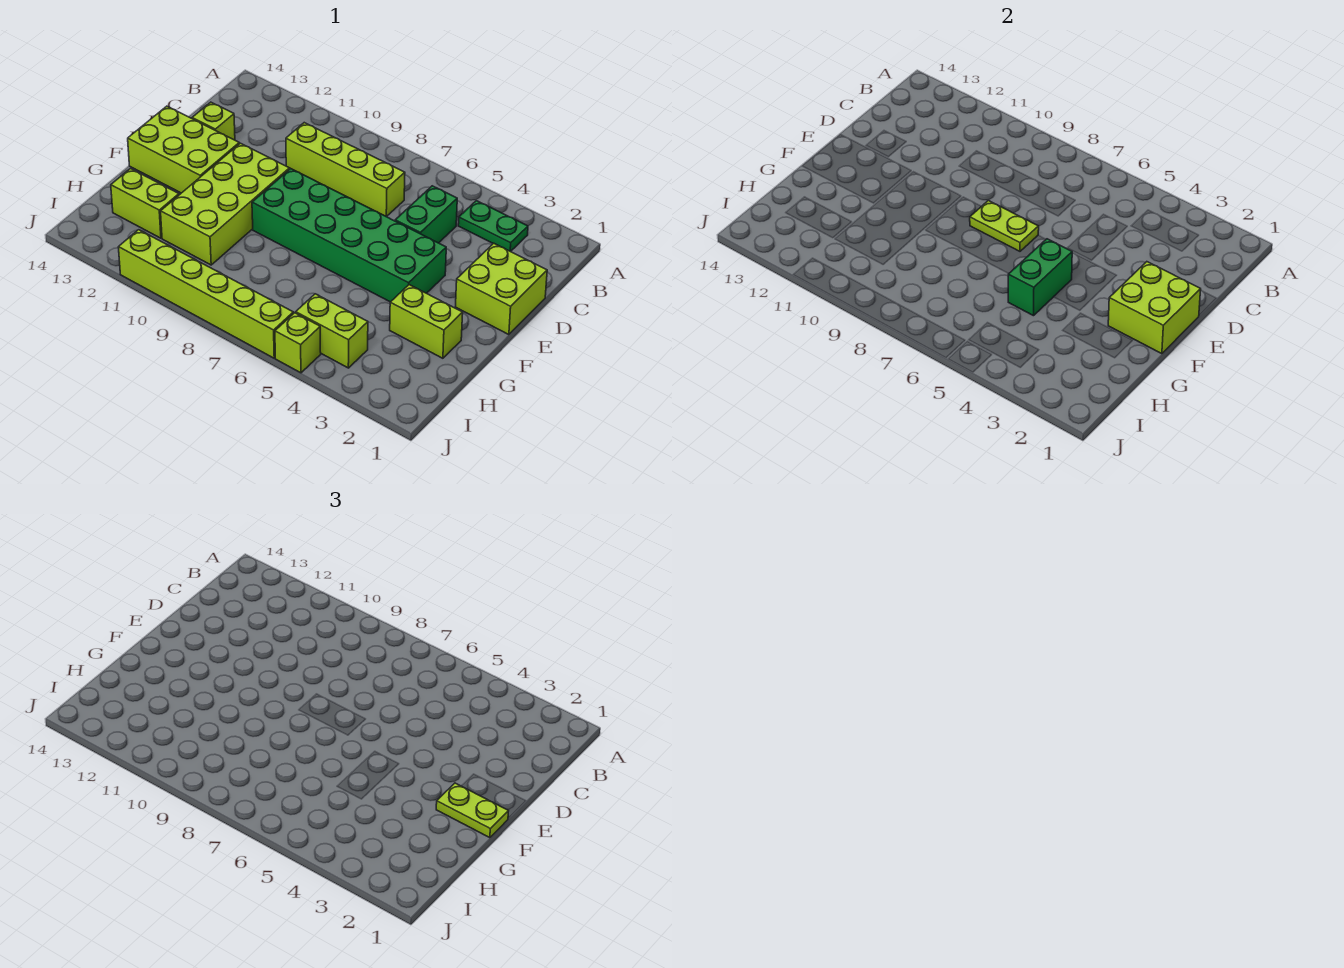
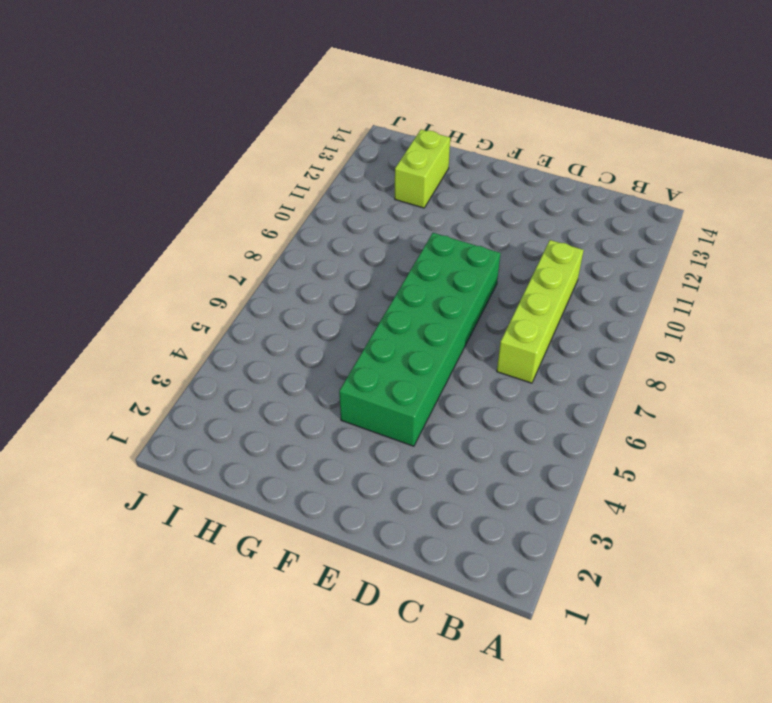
none -> green plate B3:B4 level 1
none -> green brick C5:D5 level 1
none -> lime brick D1:E2 level 1

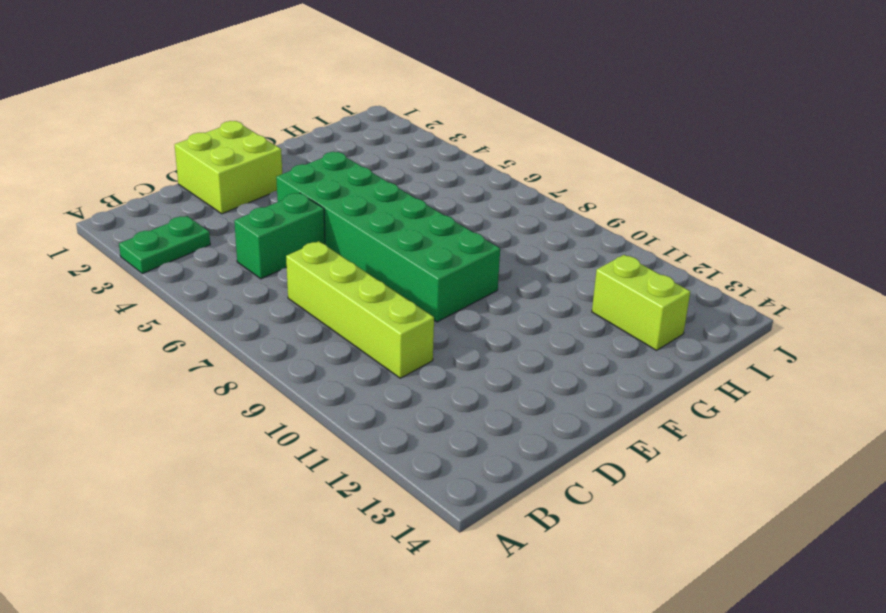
green plate A3:B3 level 1 -> green plate B3:B4 level 1
none -> lime brick D13 level 1
none -> lime brick E10:H11 level 1
none -> lime brick E12:F14 level 1

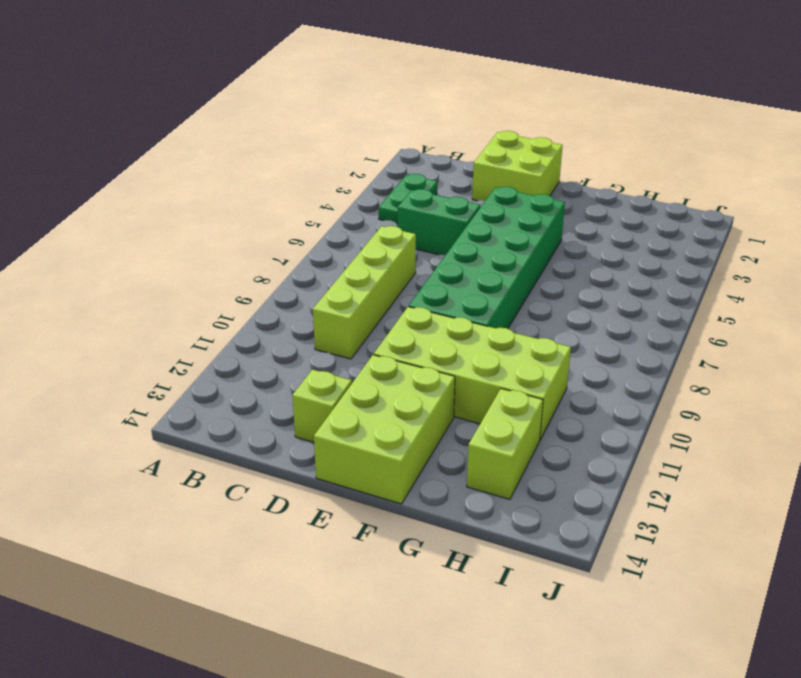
none -> lime brick G2:G3 level 1
none -> lime brick I4:I5 level 1
none -> lime brick J5 level 1

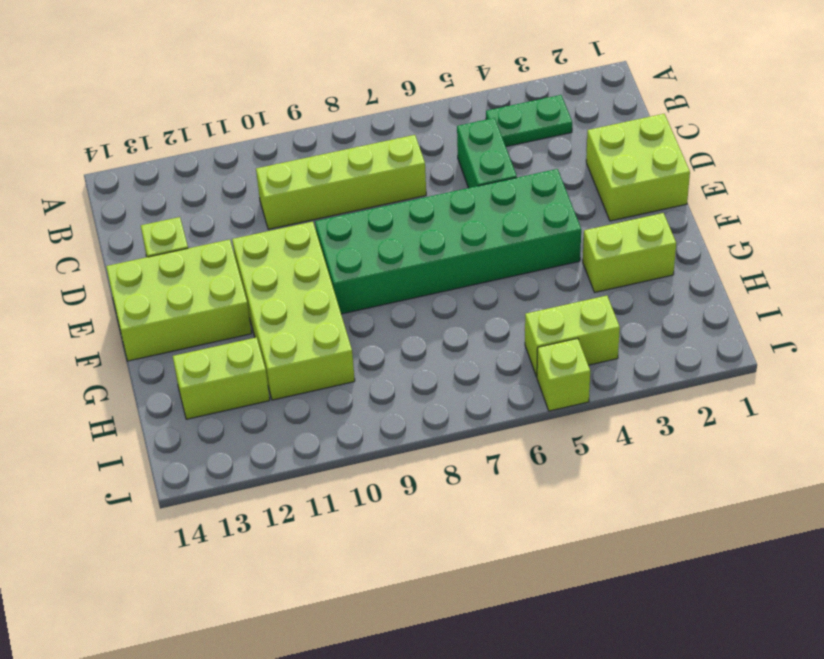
none -> lime brick J6:J11 level 1
none -> lime brick E1:F2 level 2
none -> lime plate E7:E8 level 2

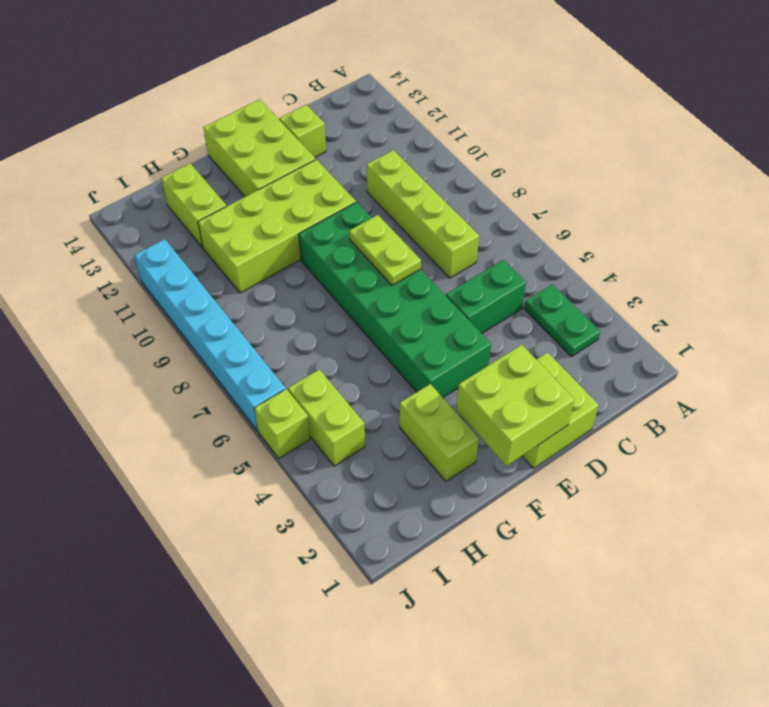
cyan brick J6:J11 level 1 -> lime brick J6:J11 level 1
none -> green brick F5:G5 level 2
none -> lime plate F1:F2 level 3

